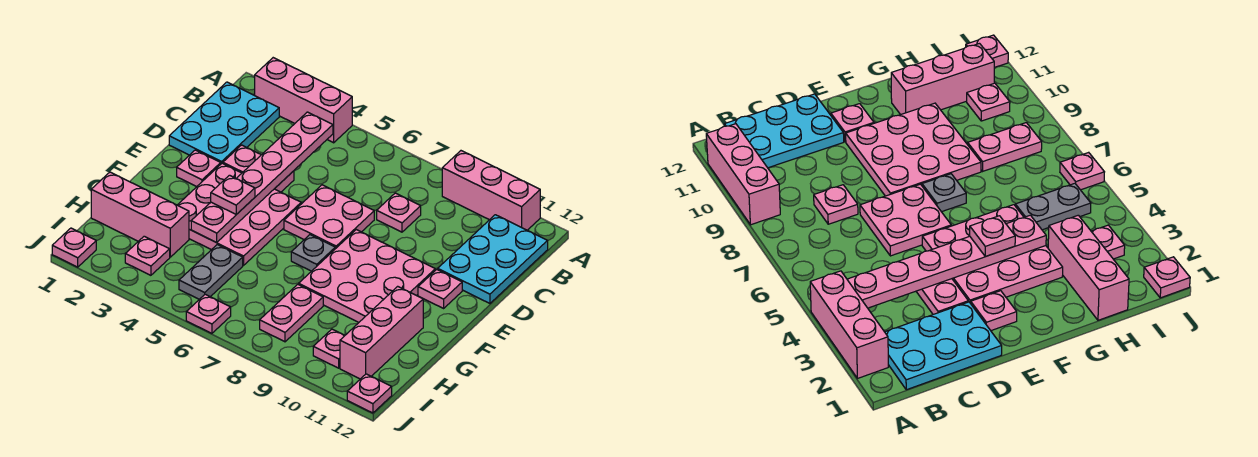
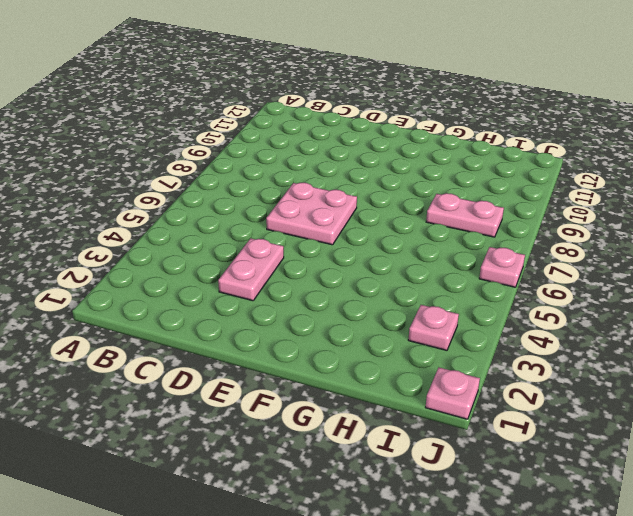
none -> pink brick A2:A4 level 1
none -> pink brick A9:A11 level 1
none -> cyan plate B1:D2 level 1

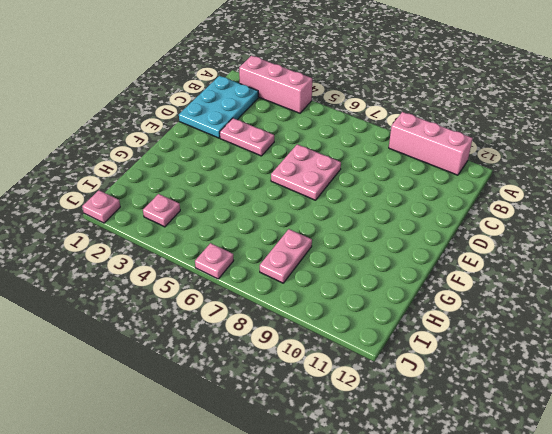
none -> cyan plate B11:D12 level 1
none -> pink plate C8 level 1
none -> pink plate E2 level 1

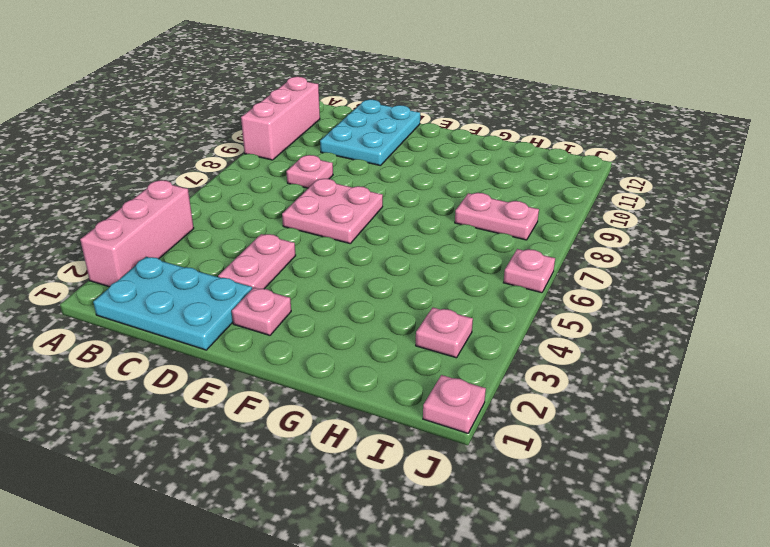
cyan plate C10:D12 level 1 -> cyan plate B11:D12 level 1
none -> pink plate E3:G5 level 1
none -> pink plate E8:G10 level 1
none -> pink plate E11 level 1

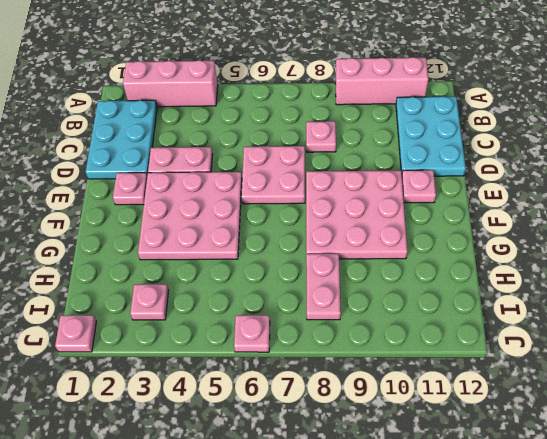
none -> grey plate F7 level 1
none -> pink brick G11:I11 level 1
none -> pink brick H1:H3 level 1

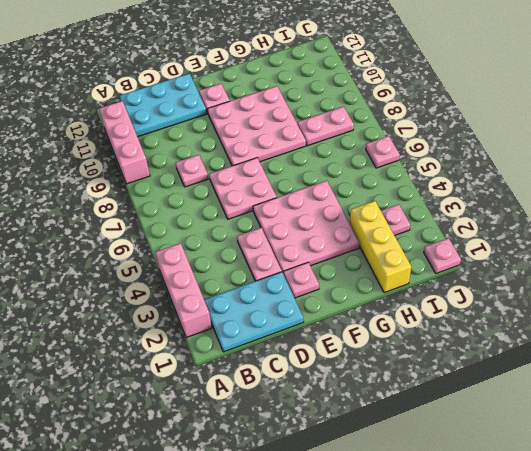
yellow brick H1:H3 level 1 -> pink brick H1:H3 level 1
none -> grey plate F7 level 1
none -> pink brick G11:I11 level 1
none -> grey plate H5:I5 level 1

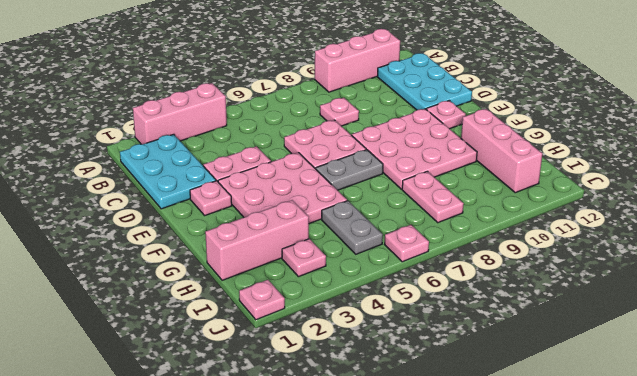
grey plate F6:F7 level 1 -> grey plate F7 level 1
none -> pink plate I10 level 1
none -> pink plate J12 level 1
none -> pink plate B4:G4 level 2

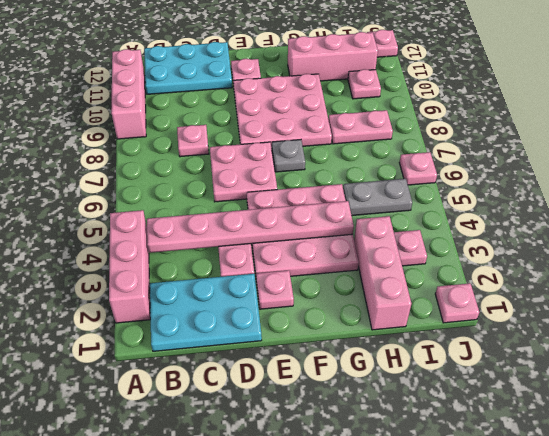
none -> pink plate F4 level 3

